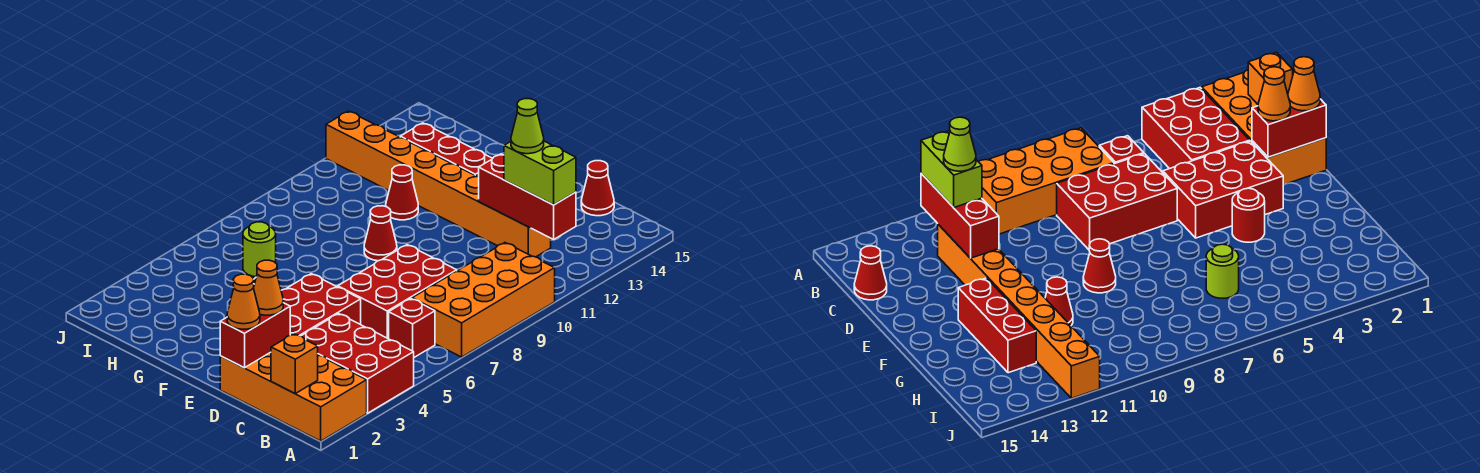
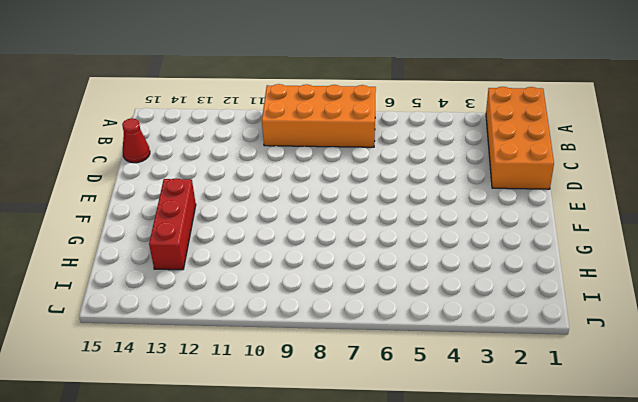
none -> red brick A3:C4 level 1
none -> red brick B6 level 1
none -> red brick C6:D8 level 1

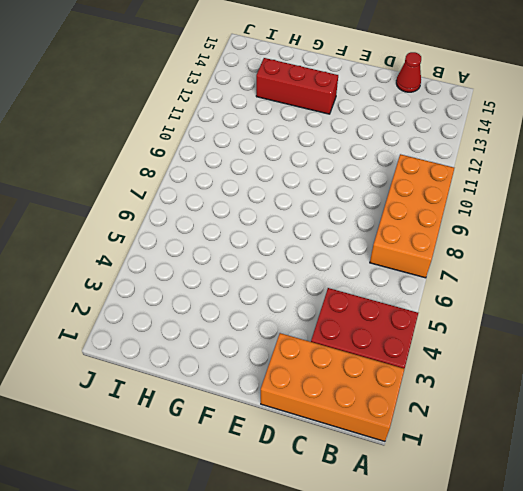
none -> red brick B6 level 1
none -> red brick C6:D8 level 1
none -> orange brick C12:J12 level 1

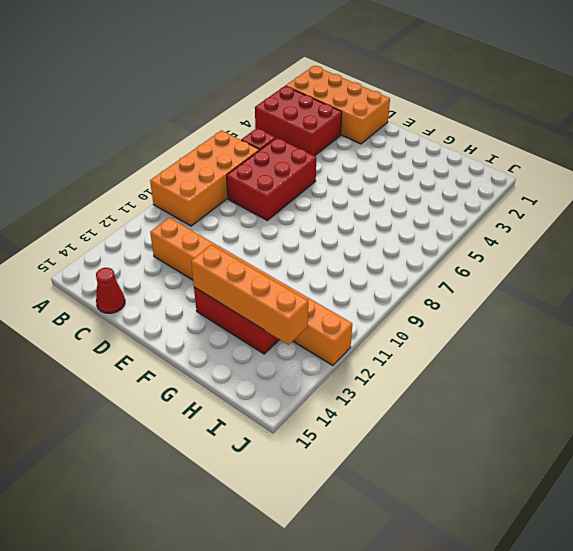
orange brick F13:I13 level 2 -> none
none -> red brick D3:E5 level 1
none -> red round brick F4 level 1
none -> red cone F9 level 1

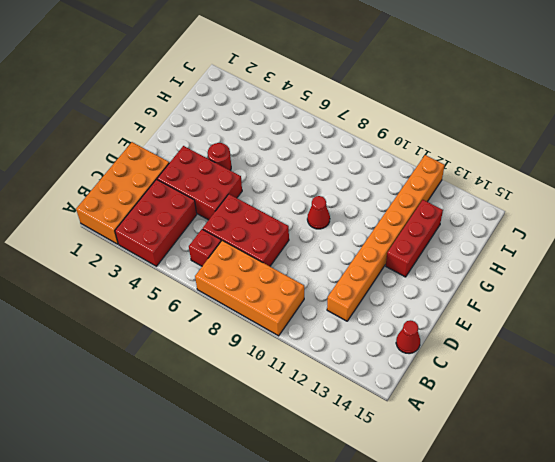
none -> red cone G11 level 1
none -> lime round brick H6 level 1
none -> orange brick B1 level 2

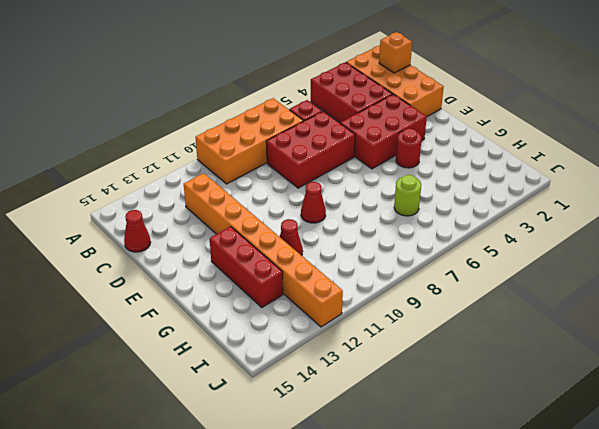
none -> red brick B12:D12 level 2
none -> red brick D1:D2 level 2
none -> lime brick B12:C12 level 3

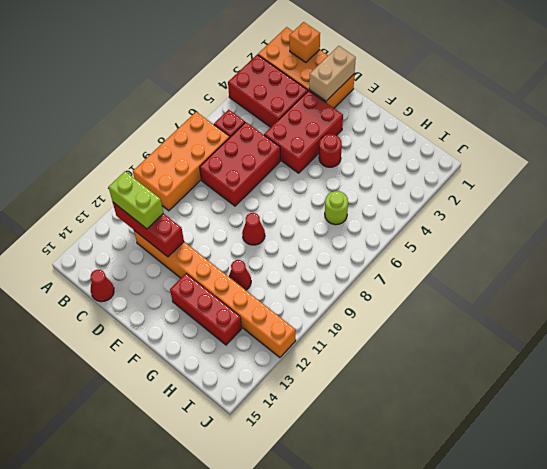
tan brick D1:D2 level 2 -> red brick D1:D2 level 2
none -> orange cone D1 level 3
none -> orange cone D2 level 3
none -> lime cone C12 level 4

